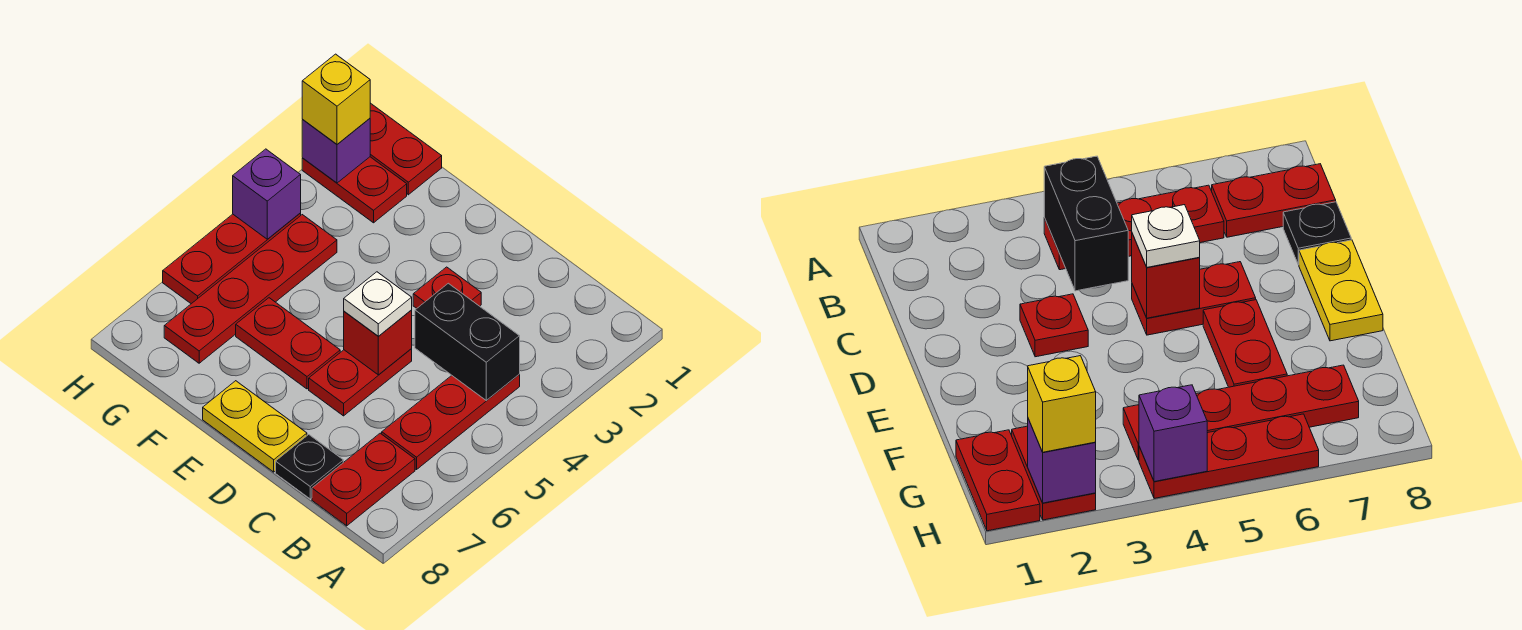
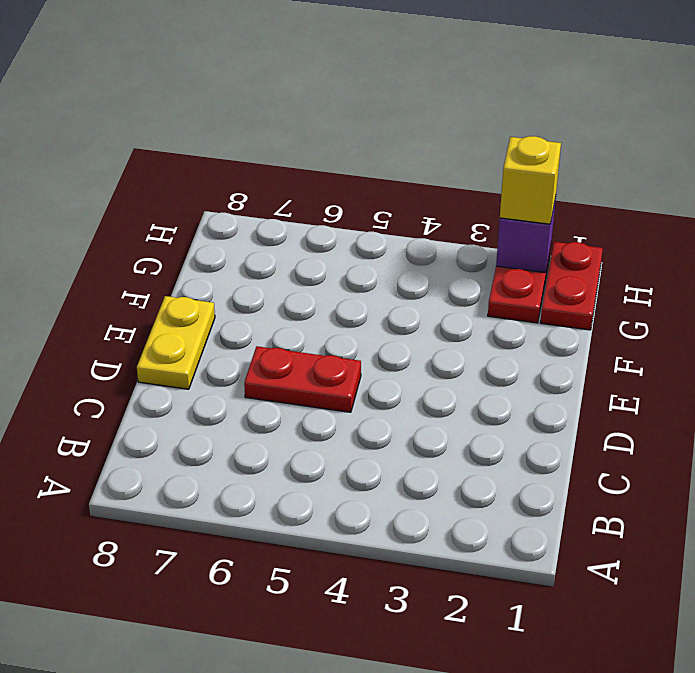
none -> red plate B4:B6 level 1
none -> red plate B7:B8 level 1
none -> black plate C8 level 1

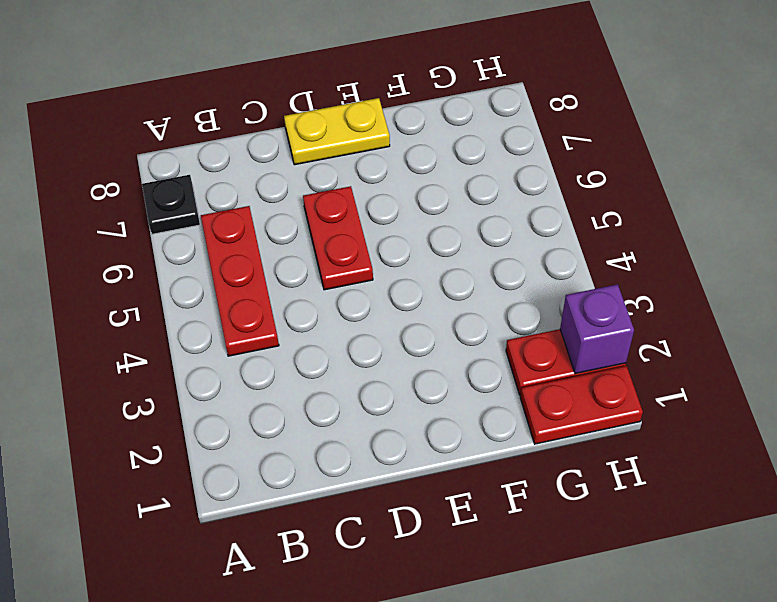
black plate A7 level 1 -> black plate C8 level 1
none -> red plate B7:B8 level 1
none -> red plate D3 level 1
none -> red plate E6:F6 level 1

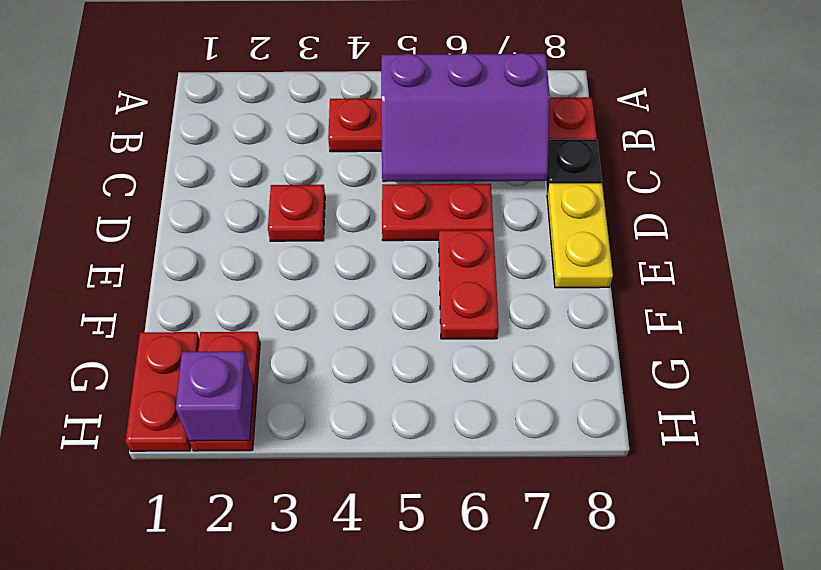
purple slope B5:C7 level 2 top B -> none
none -> red plate G4:G7 level 1
none -> red plate H4:H6 level 1
none -> black brick B4:C4 level 2

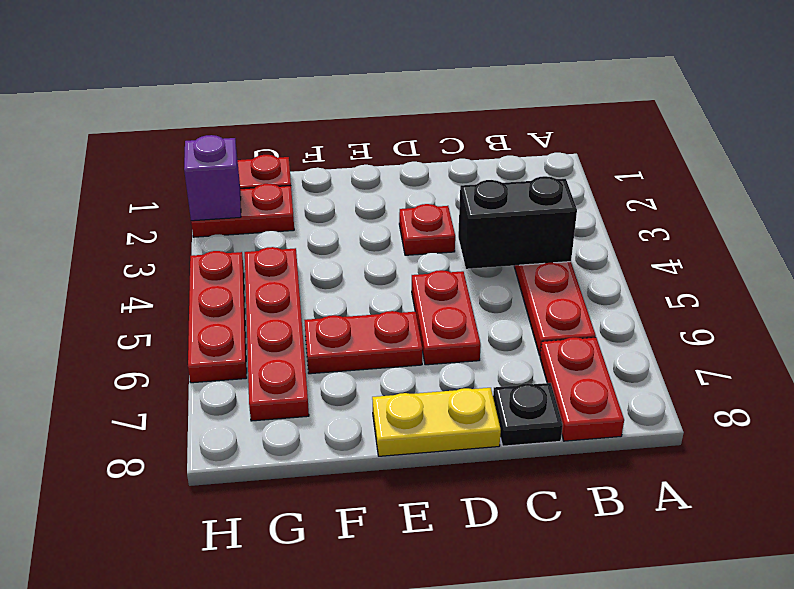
none -> red brick D5 level 2
none -> purple brick H4 level 2
none -> white plate D5 level 3

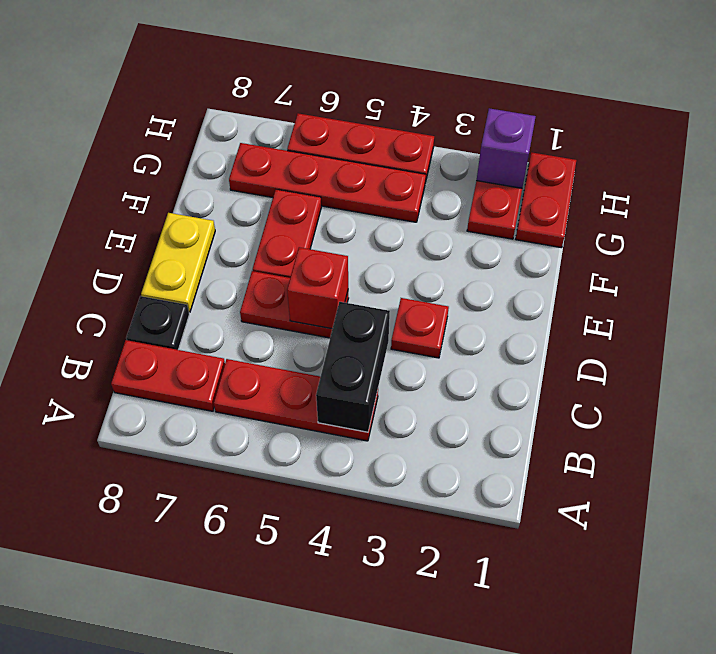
none -> purple brick H4 level 2
none -> white plate D5 level 3
none -> yellow brick H2 level 3

